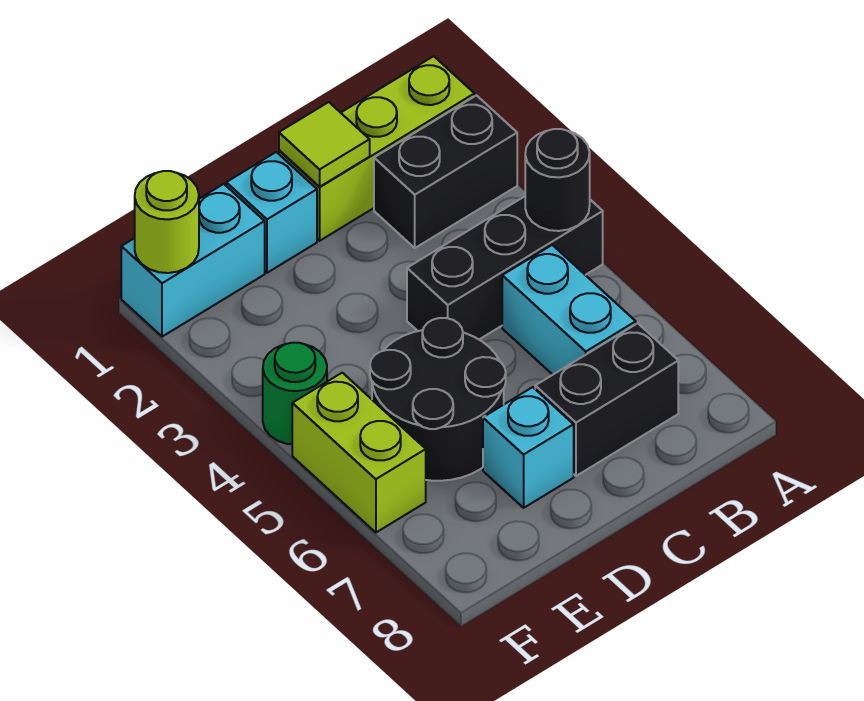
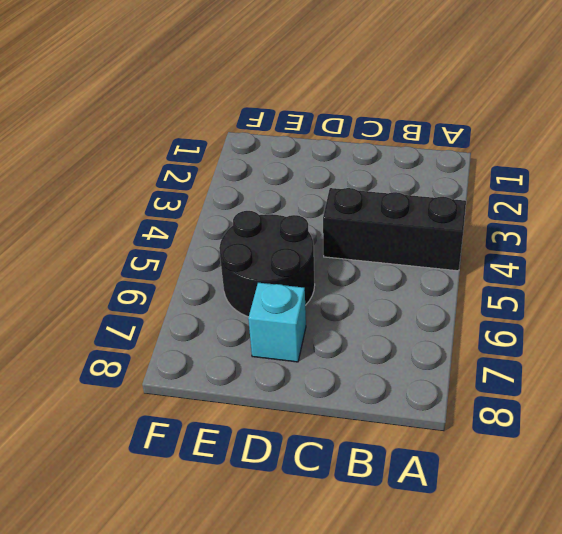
none -> lime brick A1:C1 level 1
none -> black brick A2:B2 level 1
none -> cyan brick B5:B6 level 1

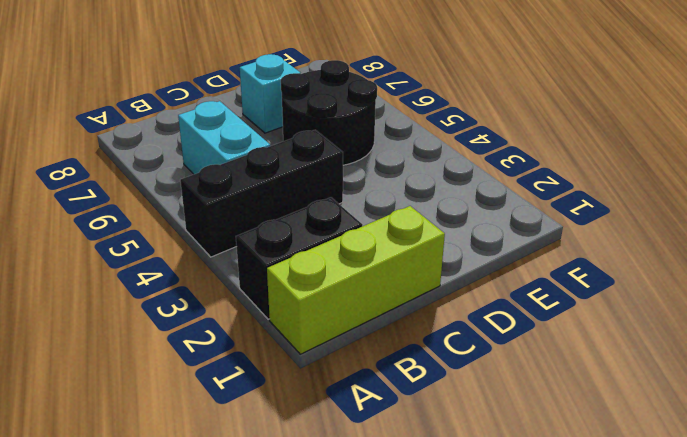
none -> black brick B7:C7 level 1
none -> cyan brick D1 level 1
none -> cyan brick E1:F1 level 1

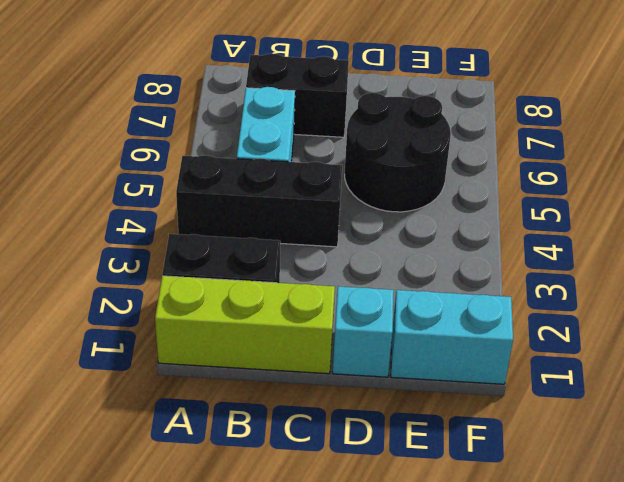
none -> cyan brick D7 level 1
none -> green round brick F4 level 1
none -> lime brick F5:F6 level 1

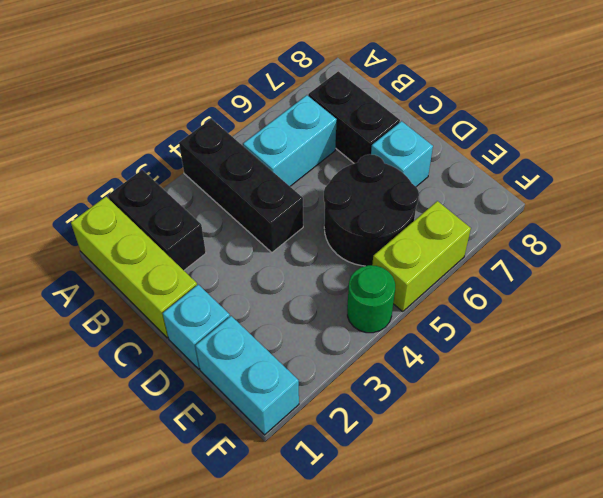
none -> black round brick A4 level 2
none -> lime tile C1 level 2
none -> lime round brick F1 level 2

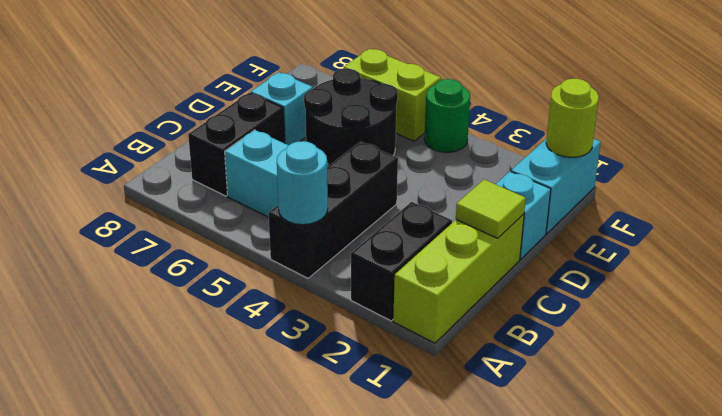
cyan round brick A4 level 2 -> black round brick A4 level 2

